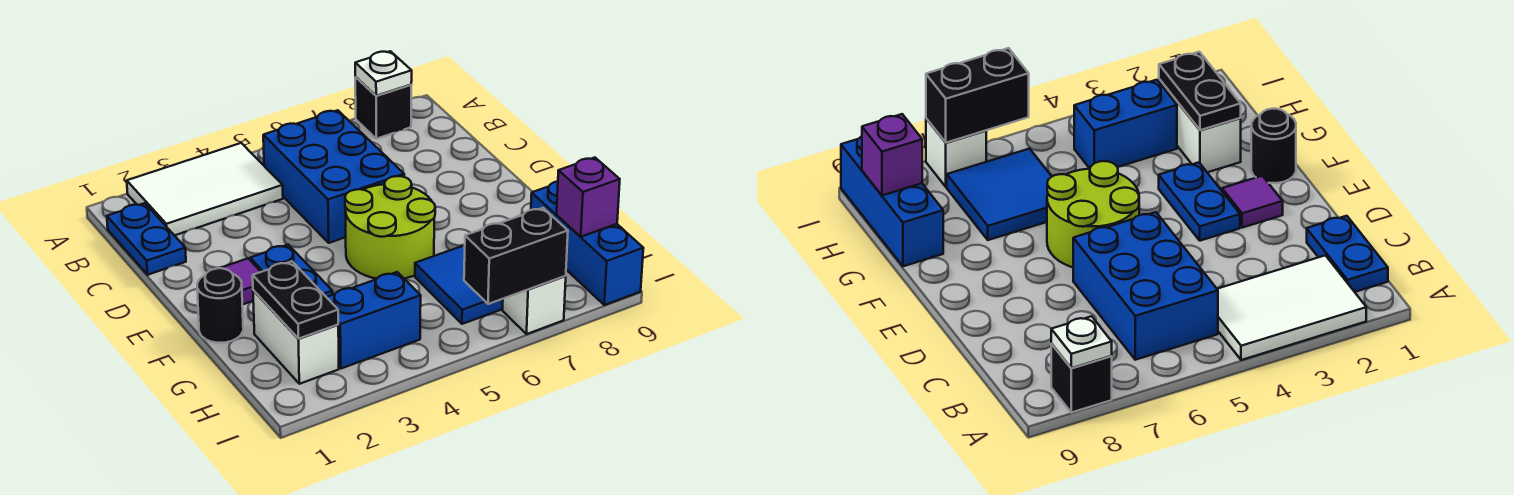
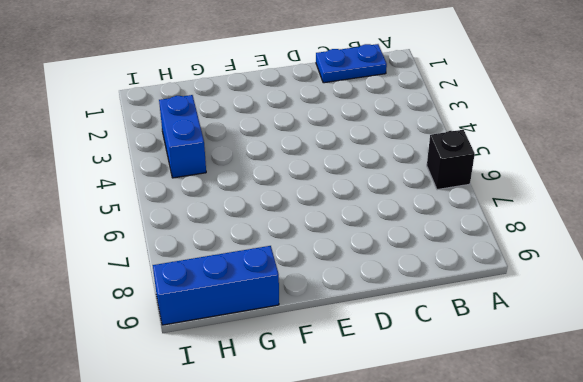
black brick A6 level 1 -> black brick A8 level 1
none -> white tile A2:B4 level 1
none -> blue brick B5:D6 level 1
none -> purple tile E2 level 1

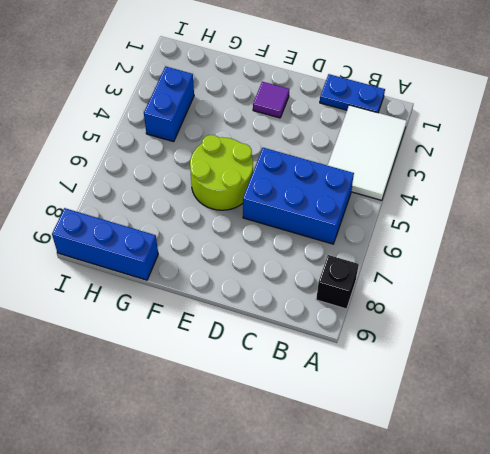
none -> blue plate E3:F3 level 1
none -> black round brick F1 level 1
none -> white brick G2:H2 level 1

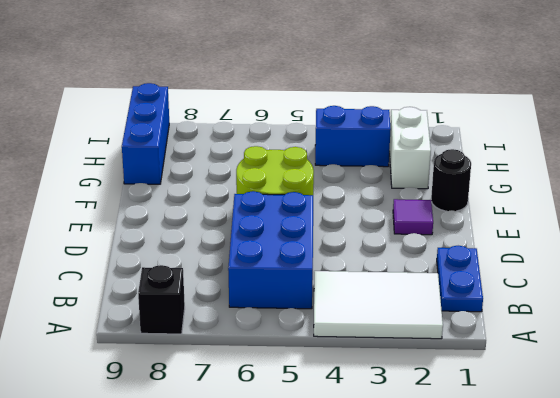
none -> blue plate E3:F3 level 1
none -> blue tile G6:H7 level 1
none -> white brick I7 level 1

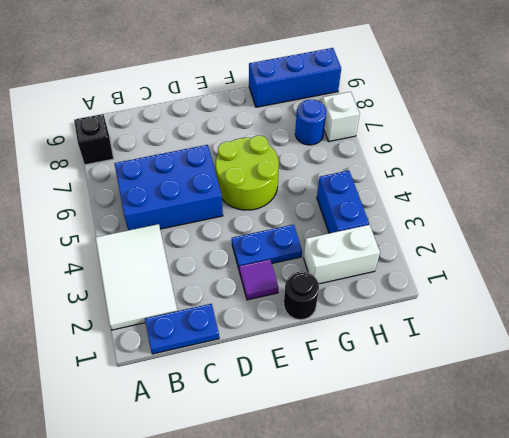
blue round brick H7 level 1 -> blue tile G6:H7 level 1
none -> white plate A8 level 2
none -> black plate G2:H2 level 2
none -> purple brick H9 level 2

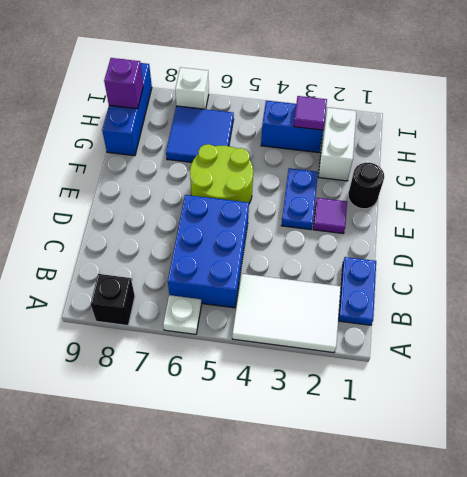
white plate A6 level 1 -> white plate A8 level 2
purple tile H3 level 2 -> none
none -> black plate G2:H2 level 2
none -> black brick I6:I7 level 2

